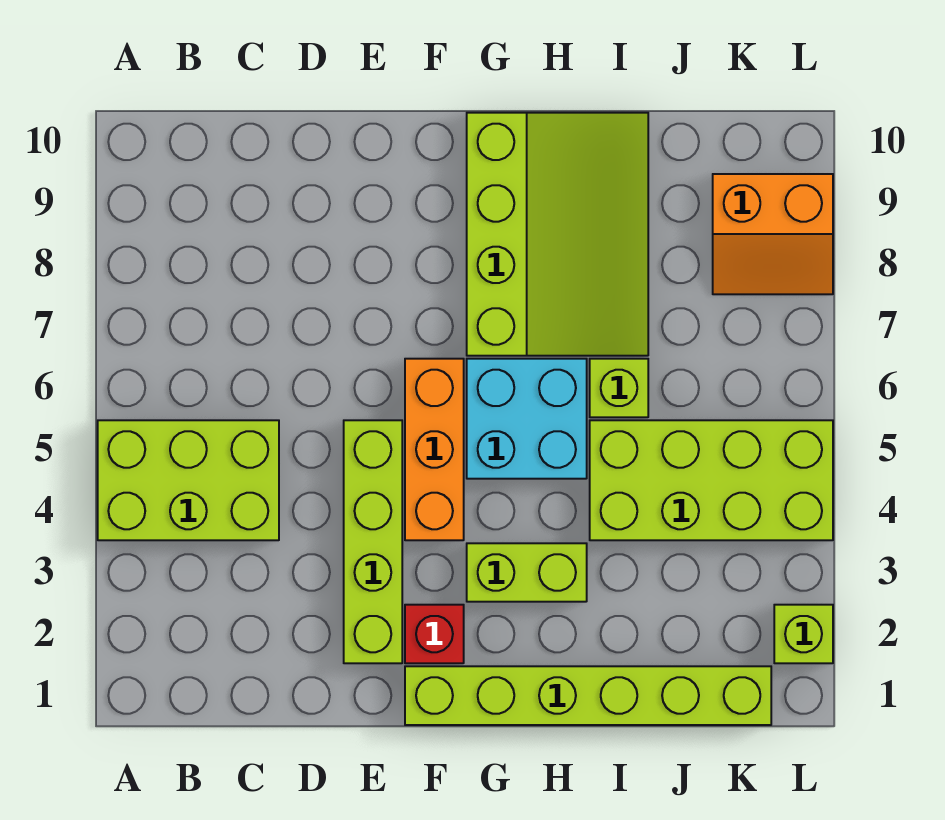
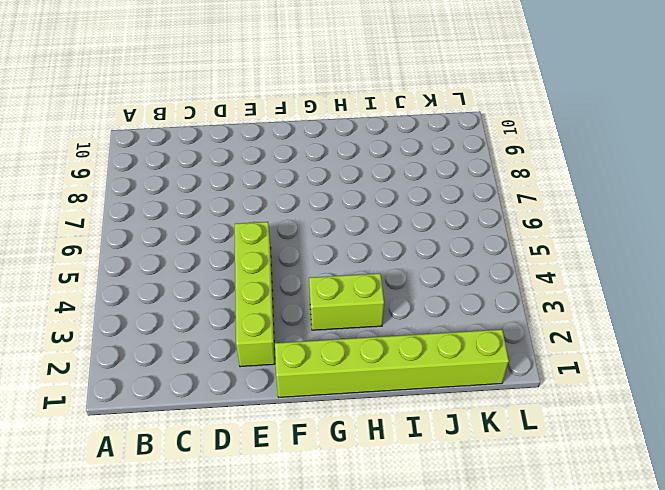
none -> lime brick A4:C5 level 1
none -> red brick F2 level 1
none -> orange brick F4:F6 level 1

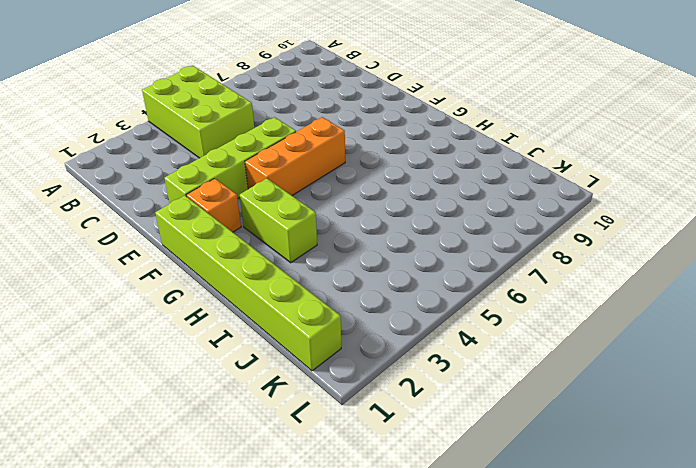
orange brick F2 level 1 -> red brick F2 level 1
none -> cyan brick G5:H6 level 1
none -> lime slope G7:I10 level 1 top G
none -> lime brick I4:L5 level 1

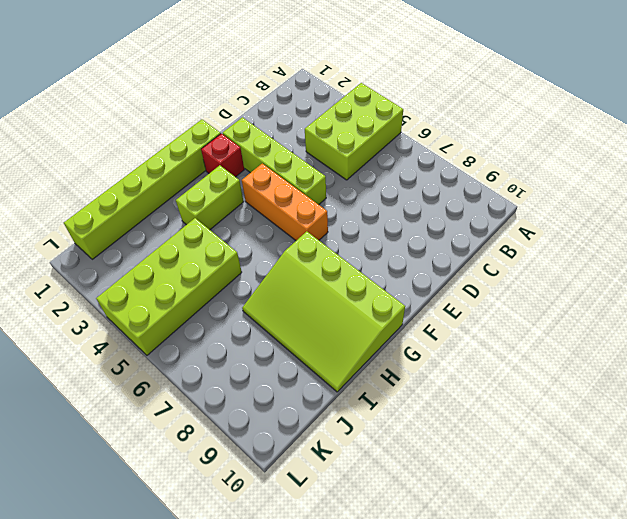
none -> cyan brick G5:H6 level 1
none -> lime brick I6 level 1
none -> orange slope K8:L9 level 1 top 9

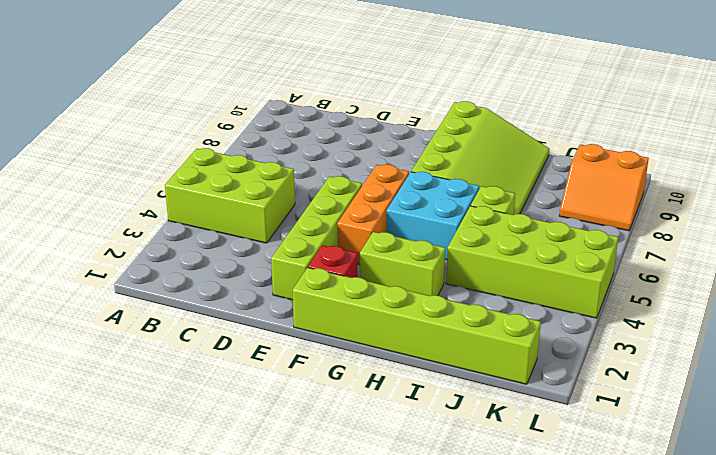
none -> lime brick L2 level 1

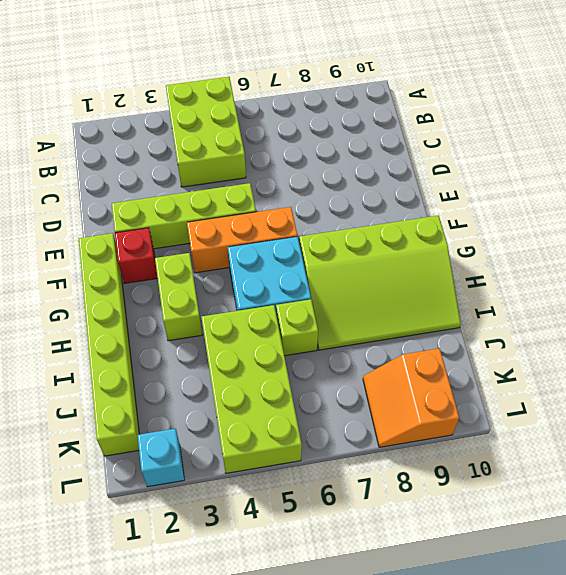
cyan brick L2 level 1 -> lime brick L2 level 1

